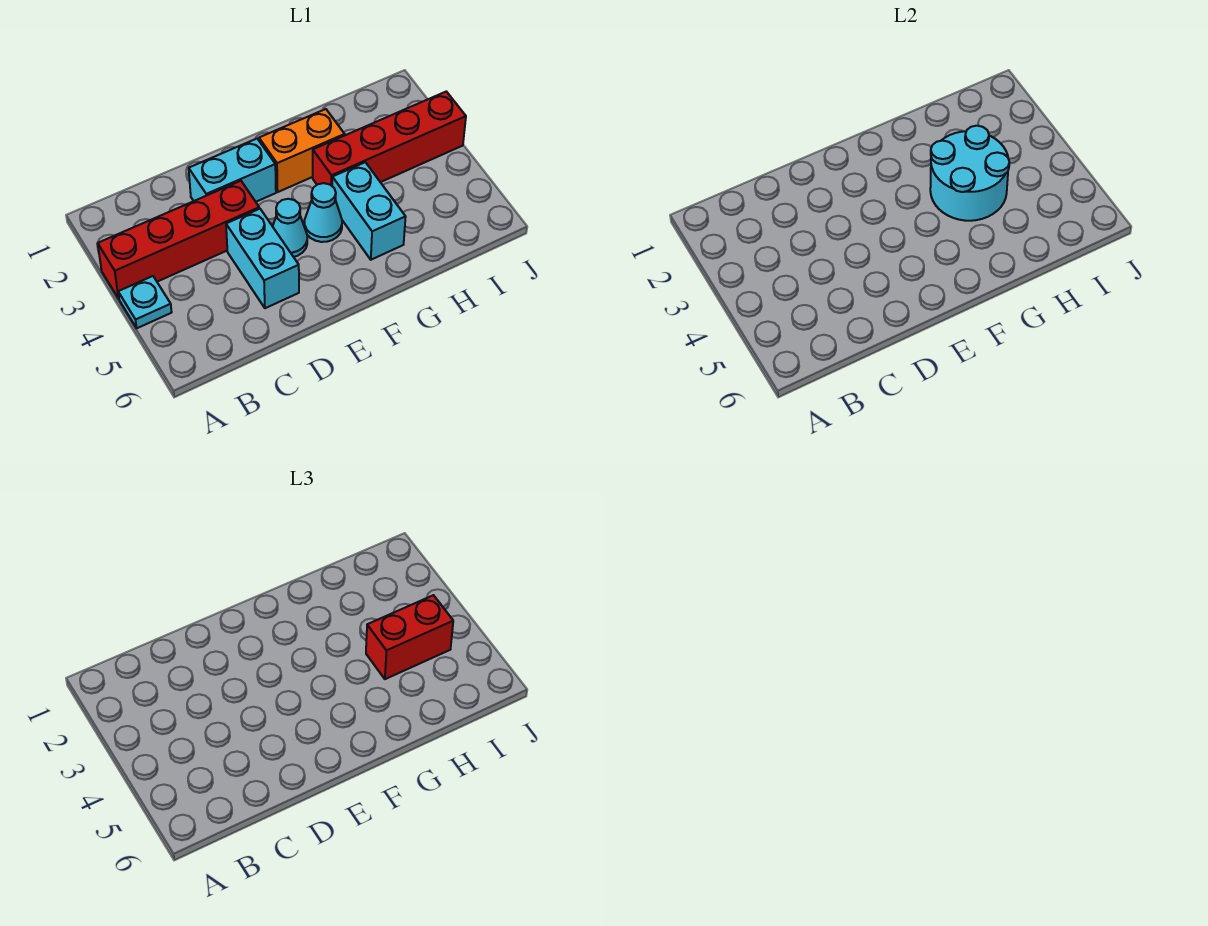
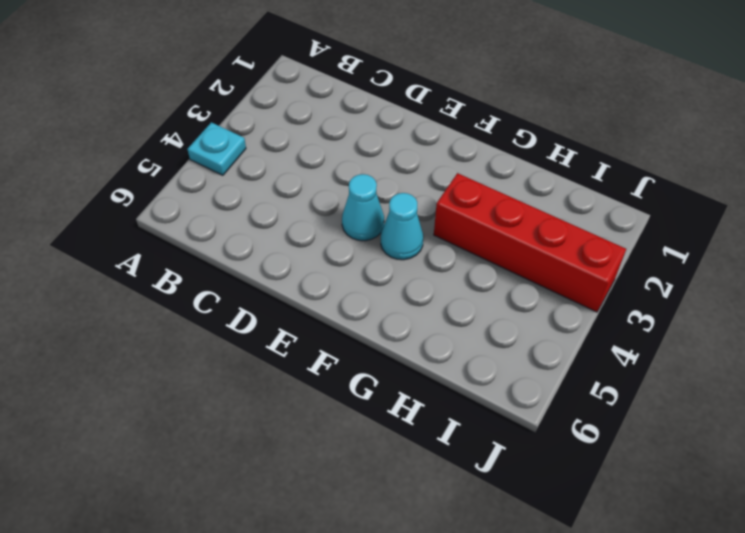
none -> red brick A3:D3 level 1
none -> cyan brick D2:E2 level 1

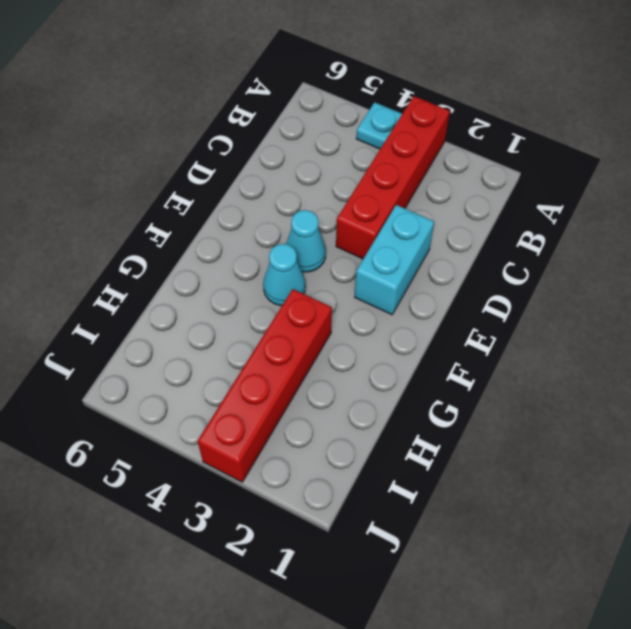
none -> cyan brick D4:D5 level 1
none -> orange brick F2:G2 level 1

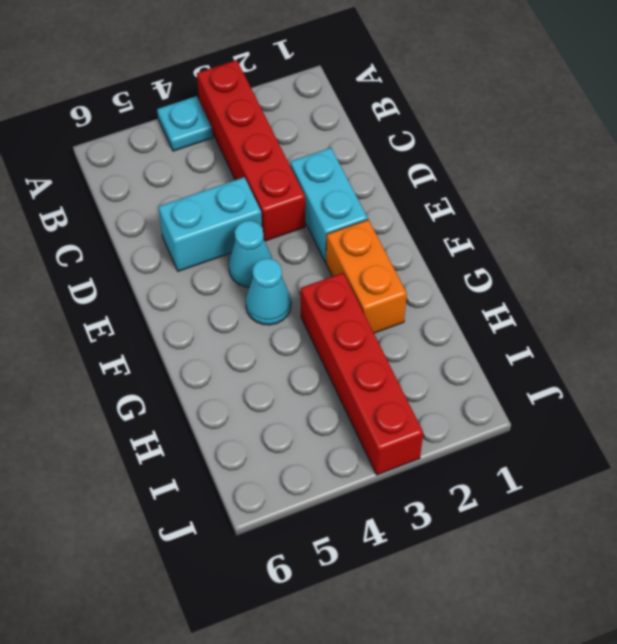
none -> cyan brick G4:G5 level 1
none -> cyan round brick G3:H4 level 2

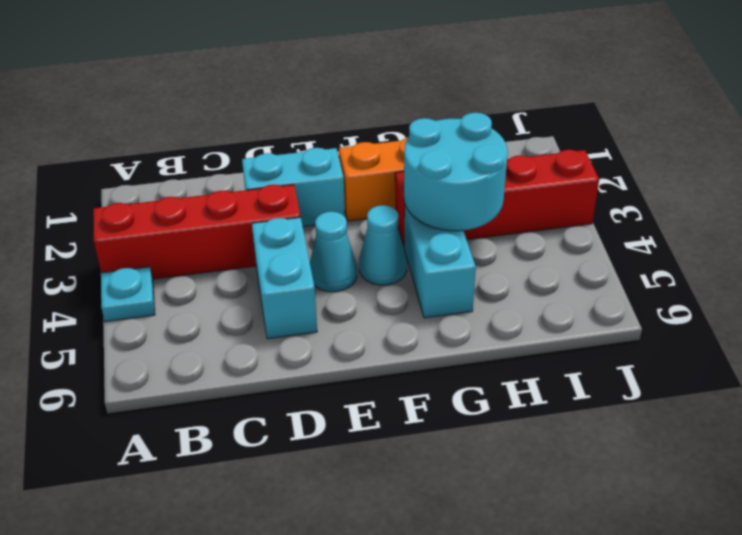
none -> red brick H4:I4 level 3

